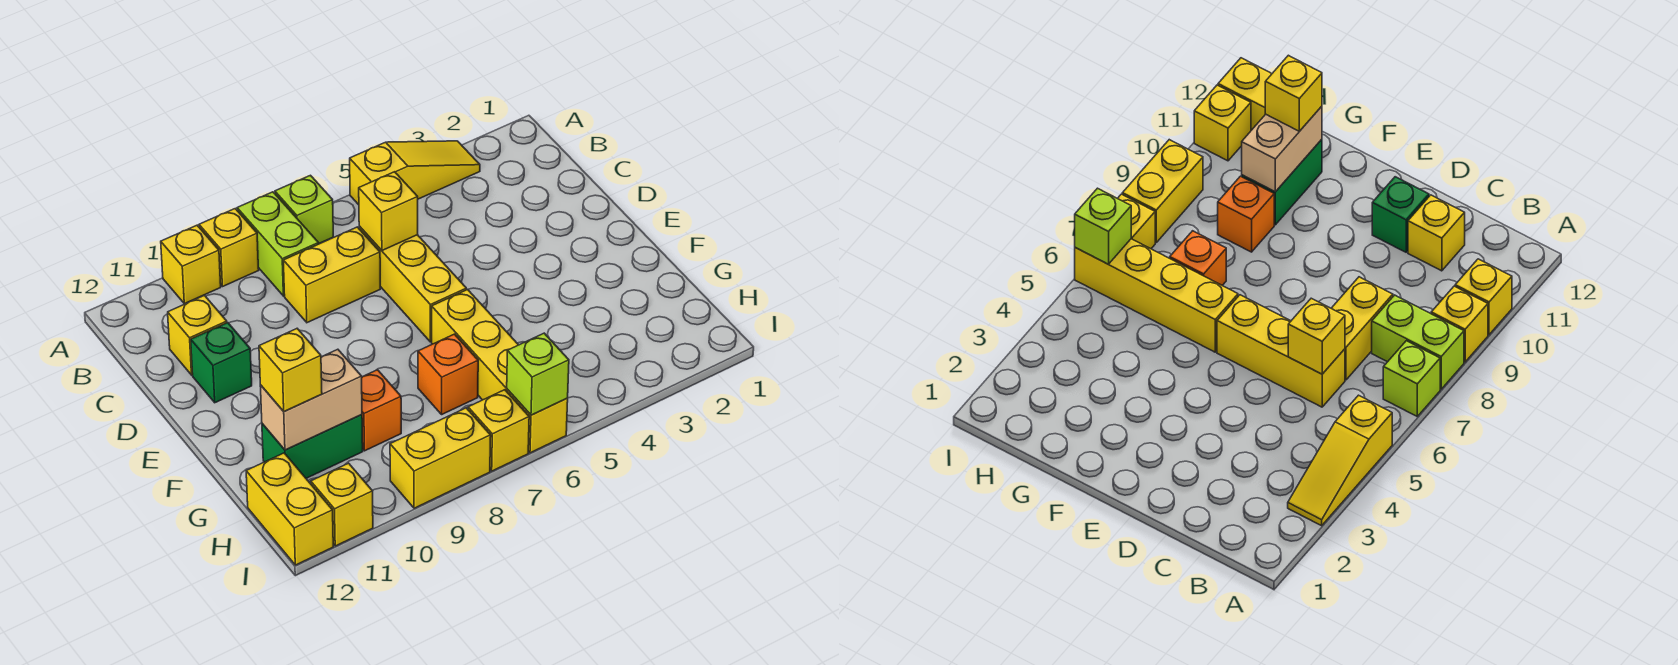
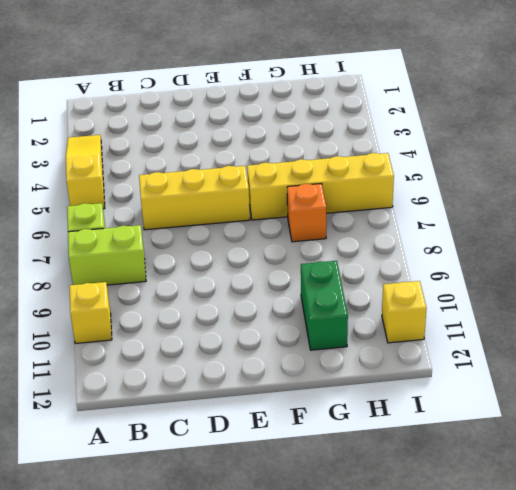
none -> yellow brick A9 level 1
none -> yellow brick C7:C8 level 1
none -> yellow brick C11 level 1

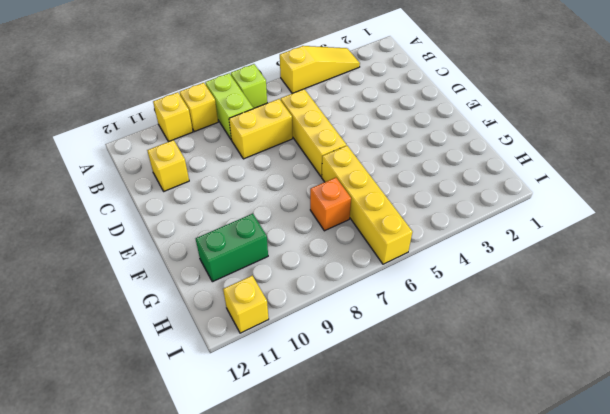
none -> green brick D11 level 1
none -> orange brick G9 level 1
none -> yellow brick H12:I12 level 1

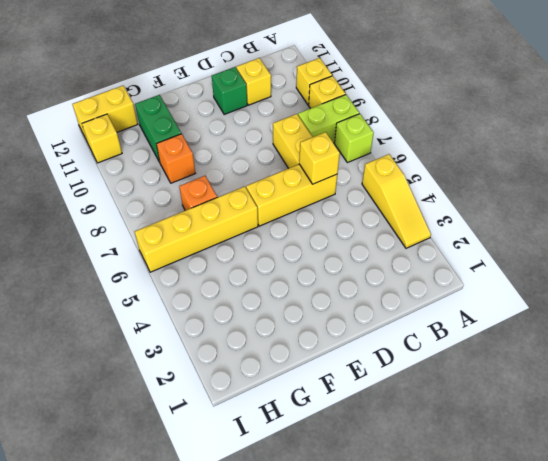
none -> yellow brick I7 level 1
none -> yellow brick I8:I9 level 1
none -> tan brick G10:G11 level 2

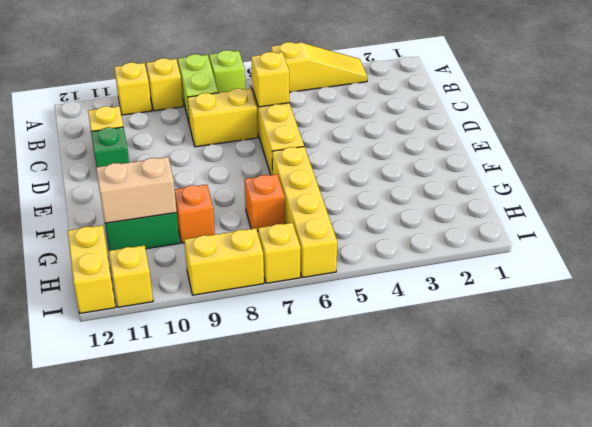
none -> lime brick I6 level 2
none -> yellow brick G11 level 3

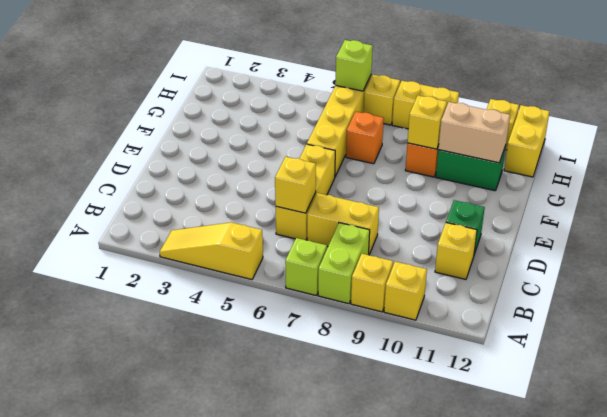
yellow brick G9 level 2 -> yellow brick G11 level 3

